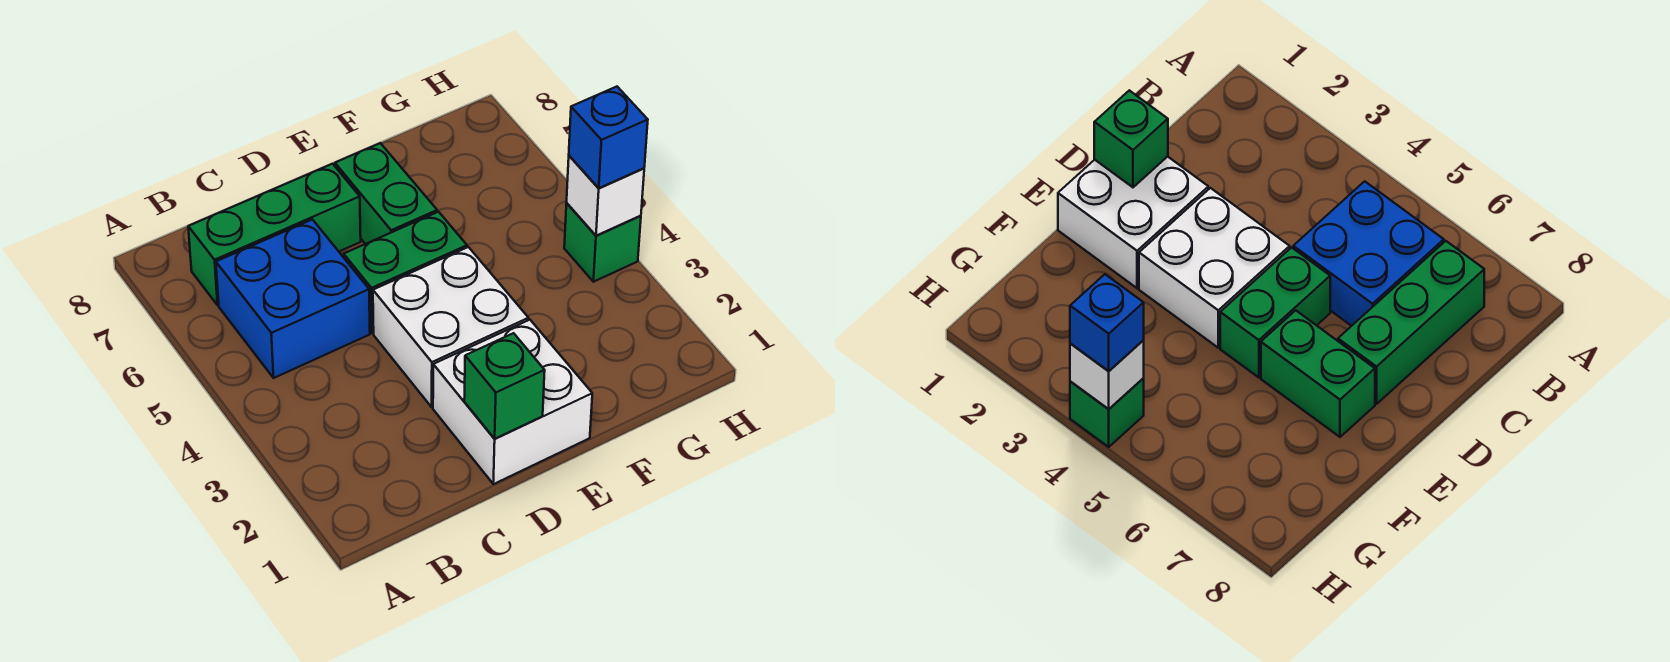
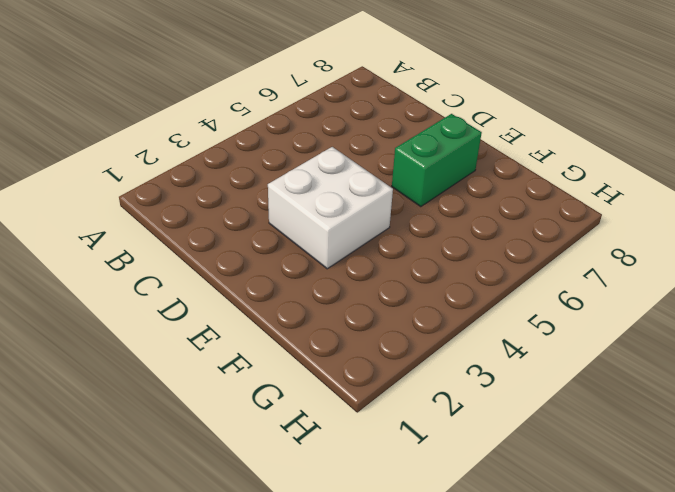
none -> blue brick B5:C6 level 1
none -> green brick B7:D7 level 1

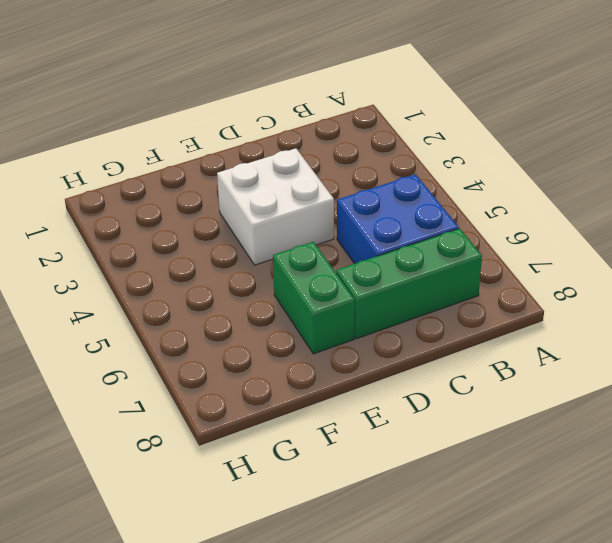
none -> white brick D1:E2 level 1
none -> green brick D5:E5 level 1

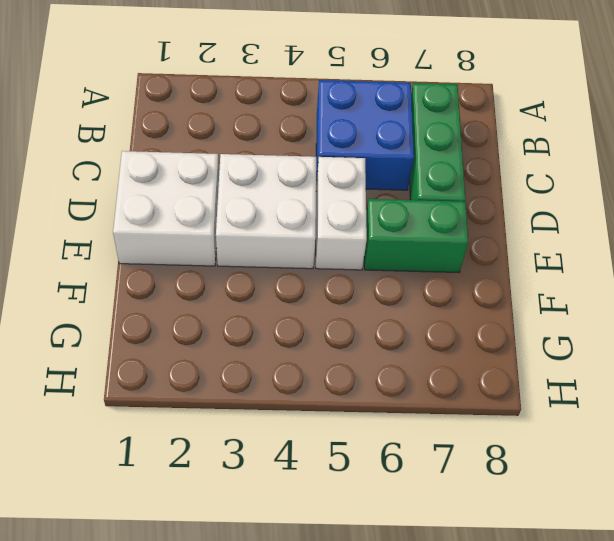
white brick D5:E5 level 1 -> green brick D5:E5 level 1
none -> green brick H4 level 1
none -> green brick D1 level 2

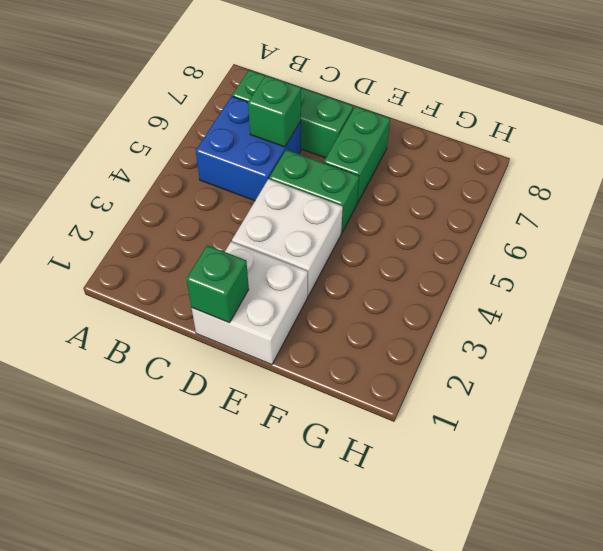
green brick C6 level 2 -> green brick H4 level 1
none -> white brick H4 level 2
none -> blue brick H4 level 3

